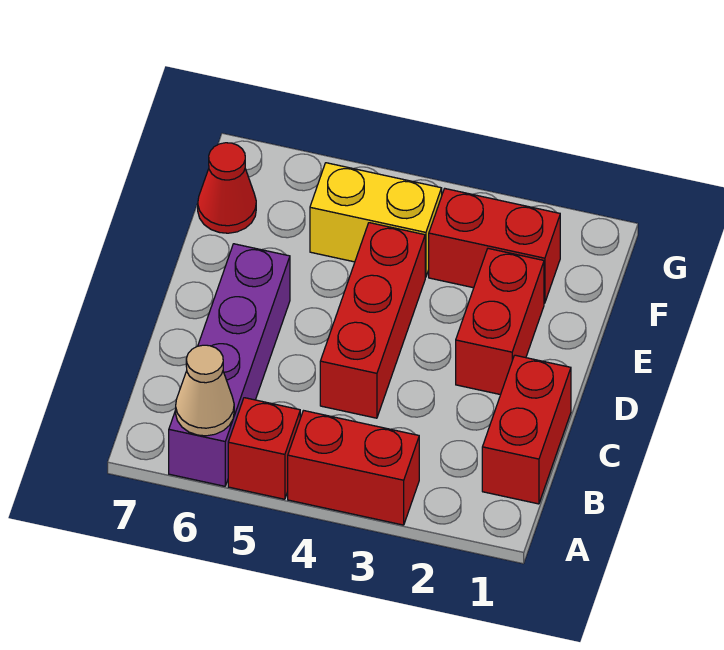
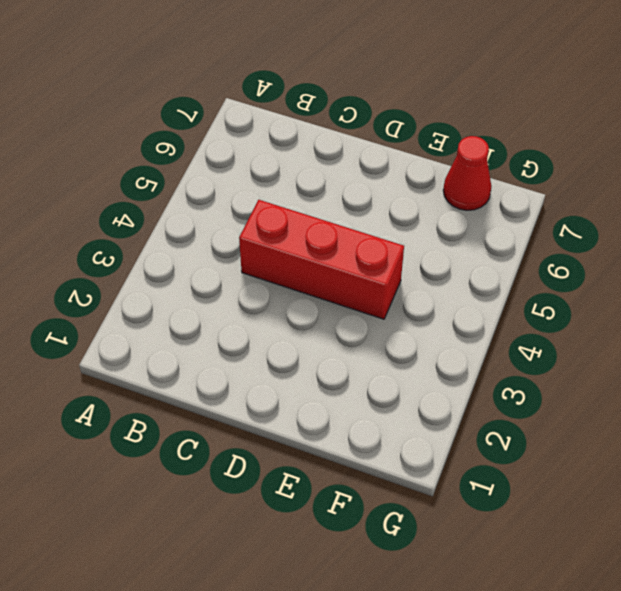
none -> red brick A3:A4 level 1
none -> red brick A5 level 1

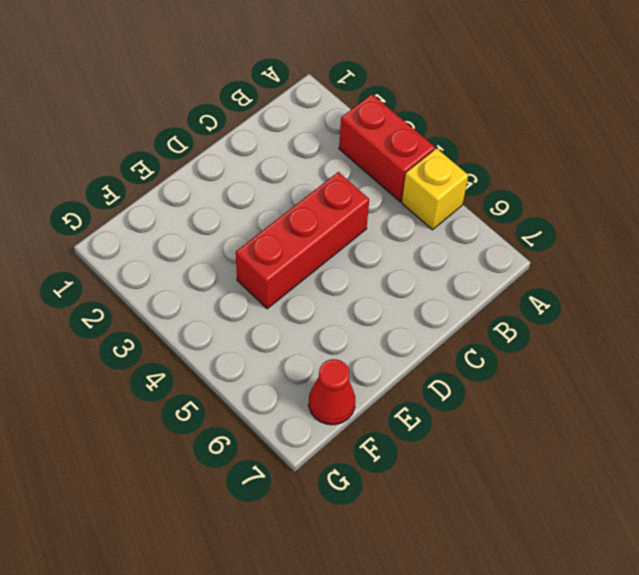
yellow brick A5 level 1 -> red brick A5 level 1
none -> purple brick A6:D6 level 1
none -> red brick B1:C1 level 1

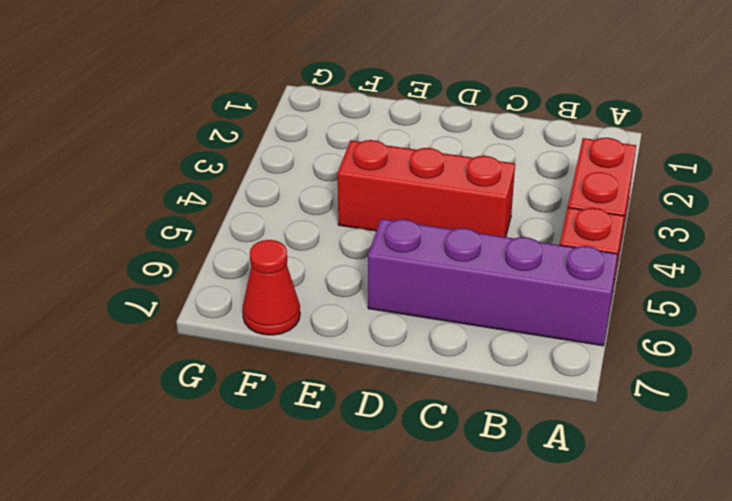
none -> red brick B1:C1 level 1
none -> red brick D2:E2 level 1

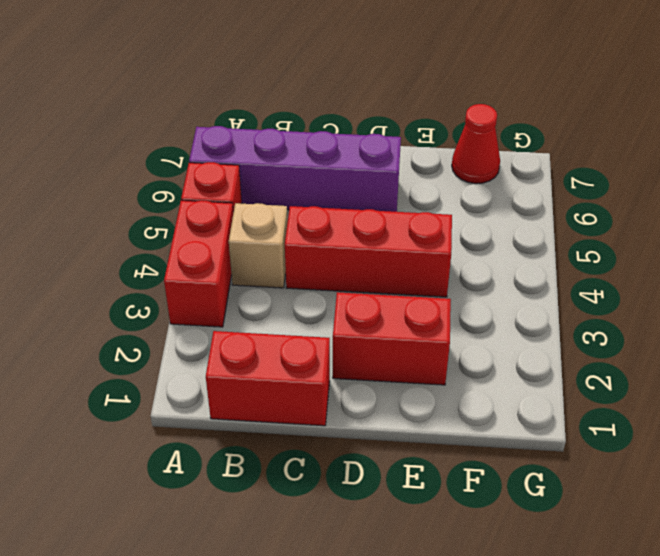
tan brick B4 level 1 -> none
none -> red brick F2:F3 level 1
none -> yellow brick F4:F5 level 1

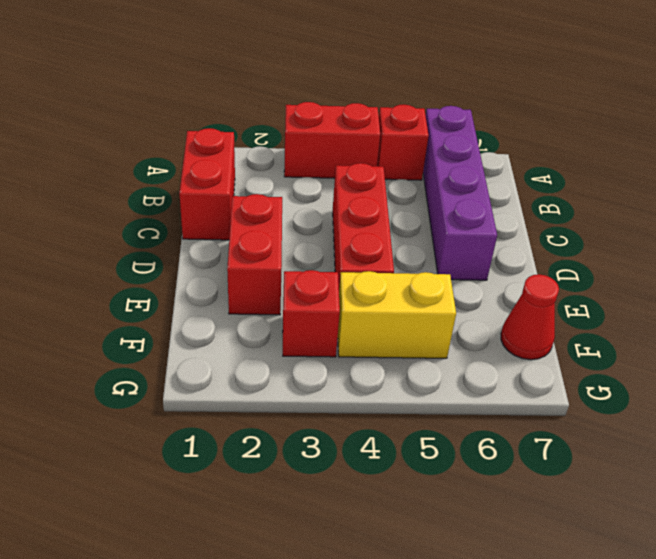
red brick F3 level 1 -> red brick F2:F3 level 1
none -> tan cone A6 level 2

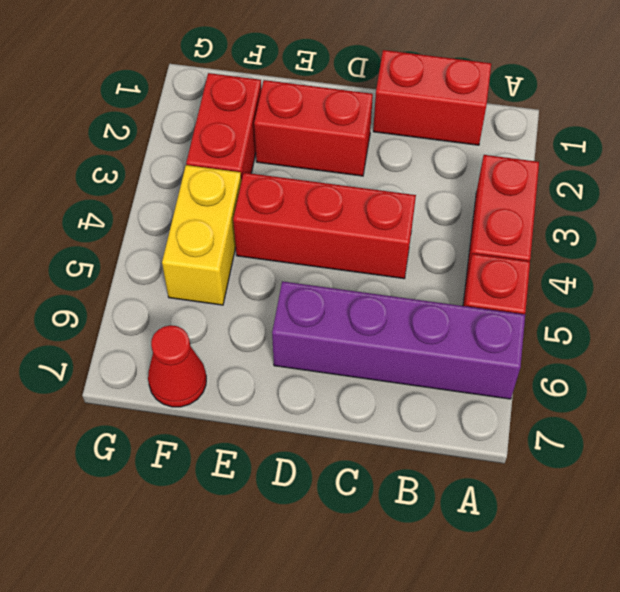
none -> tan cone A6 level 2

